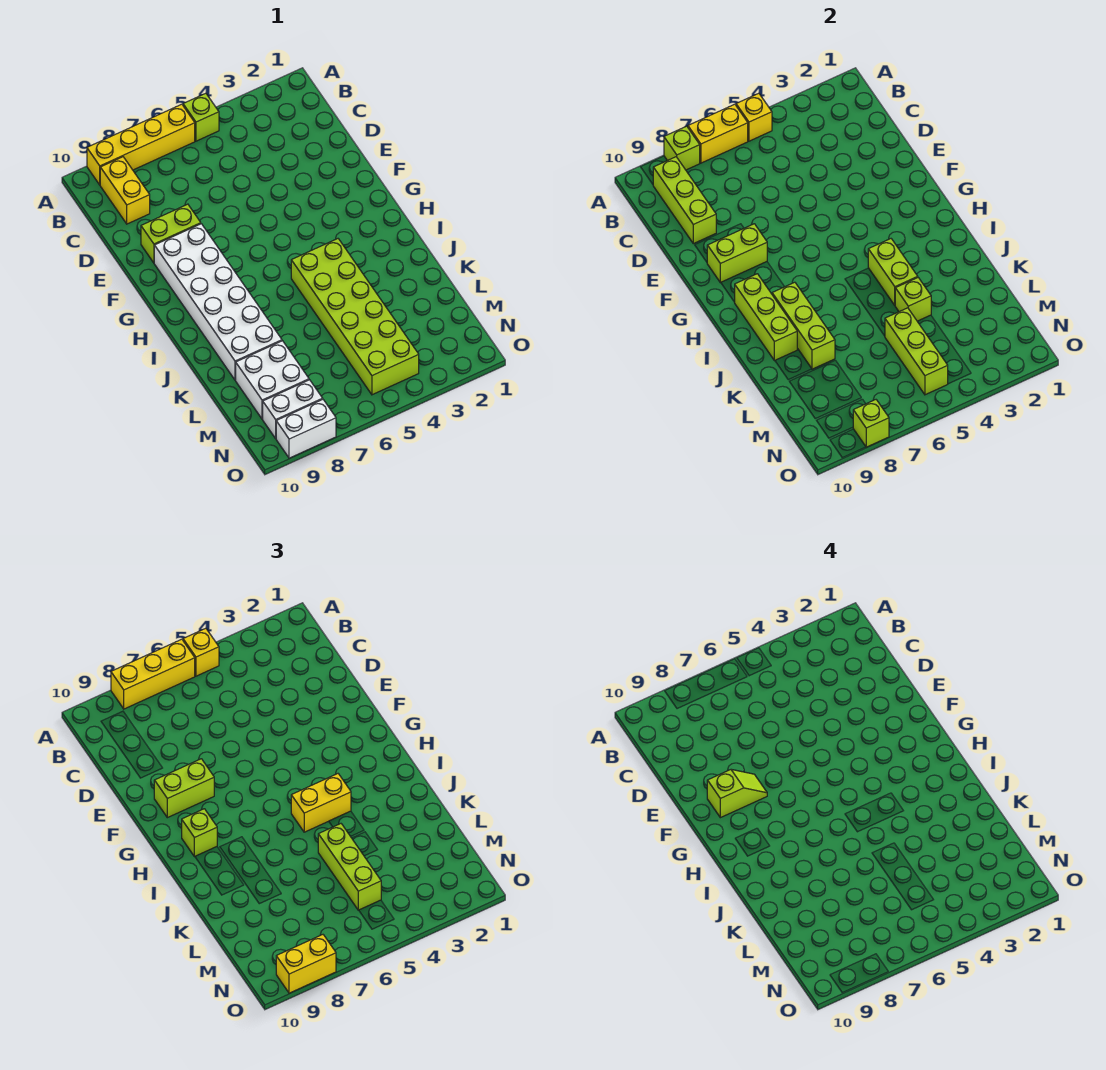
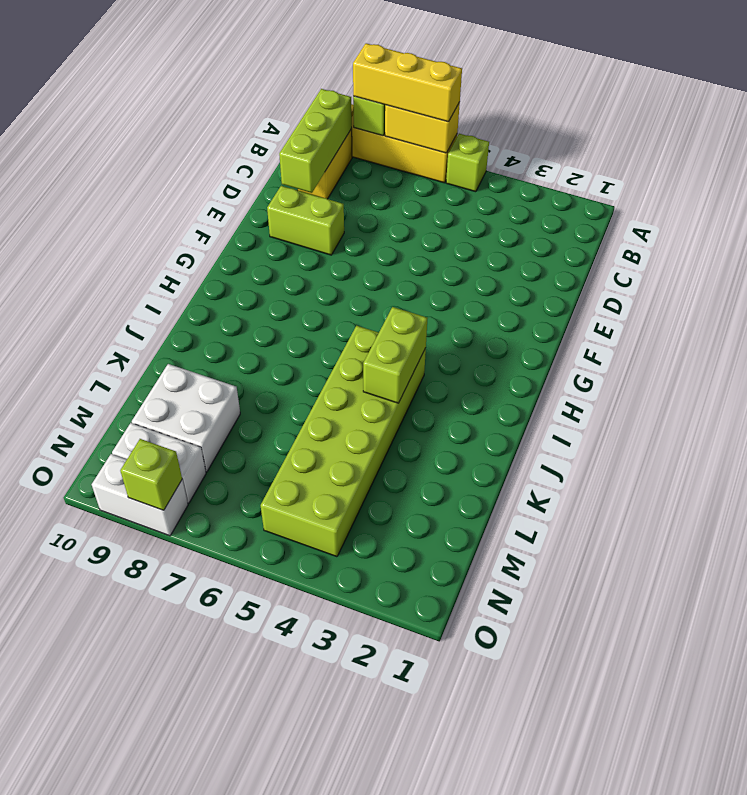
none -> white brick F8:K9 level 1
none -> yellow brick A5 level 2
none -> lime brick F8:F9 level 2

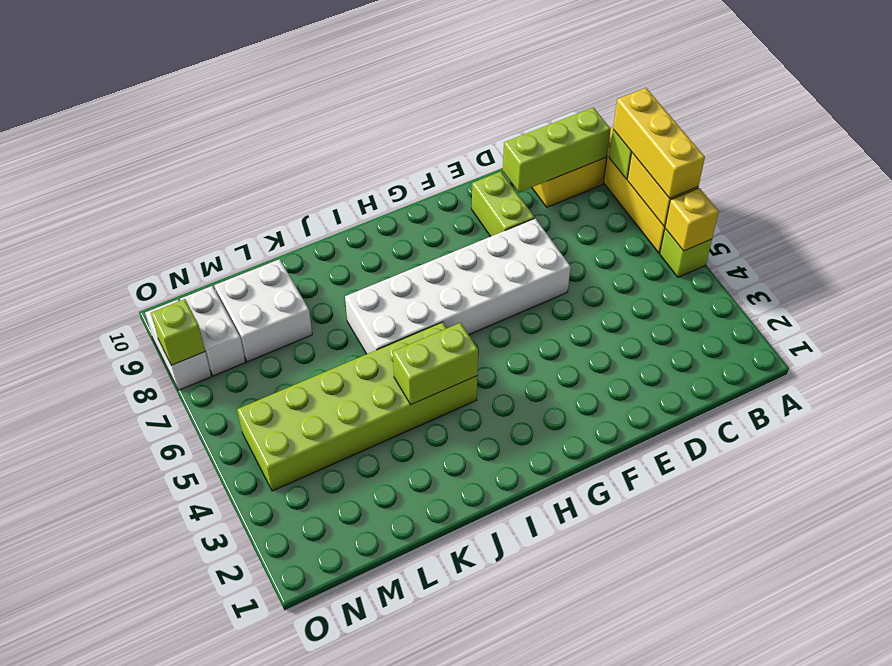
white brick E6:J7 level 1 -> white brick F8:K9 level 1
none -> lime brick F8:F9 level 2
none -> lime brick H9:J9 level 2
none -> lime brick I8:K8 level 2

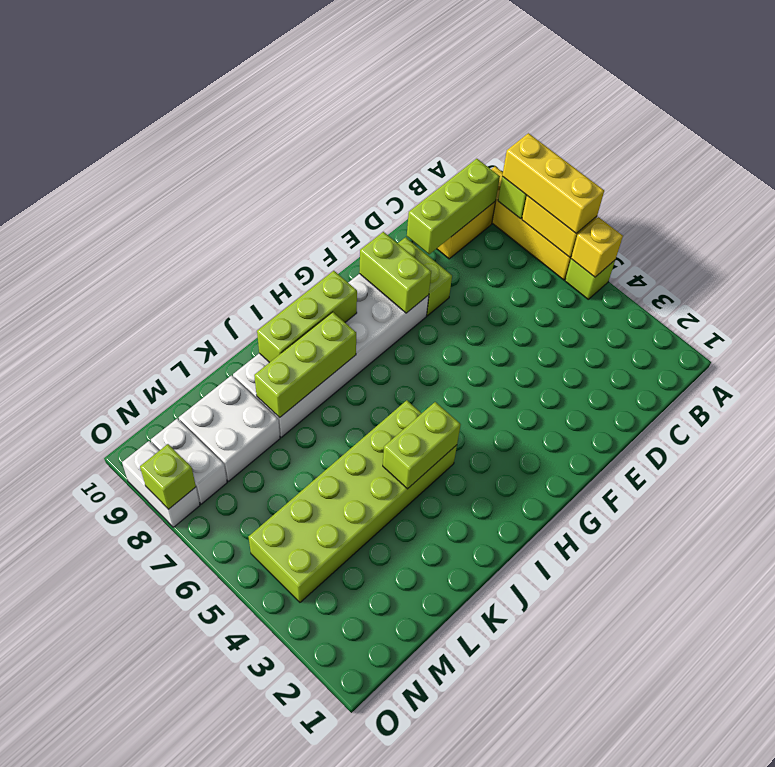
none -> lime brick K4 level 2
none -> lime brick L5:N5 level 2
none -> yellow brick A5 level 3

